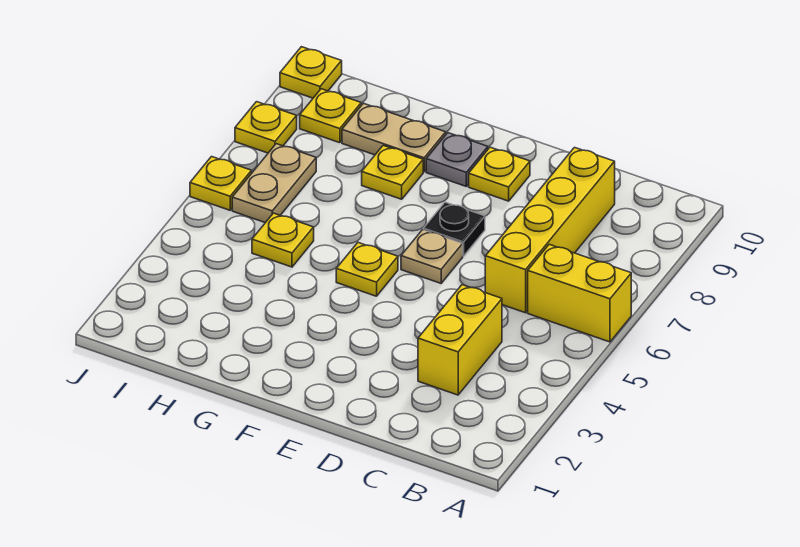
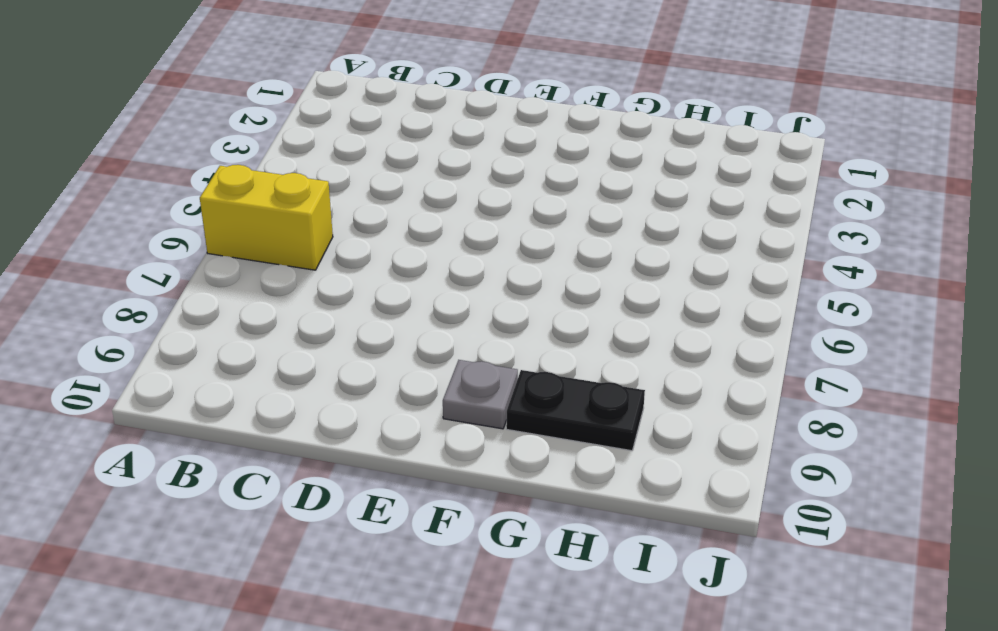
black plate G9:H9 level 1 -> tan plate G9:H9 level 1
none -> yellow brick C3:C4 level 1
none -> yellow brick C6:C9 level 1
none -> tan plate E6 level 1

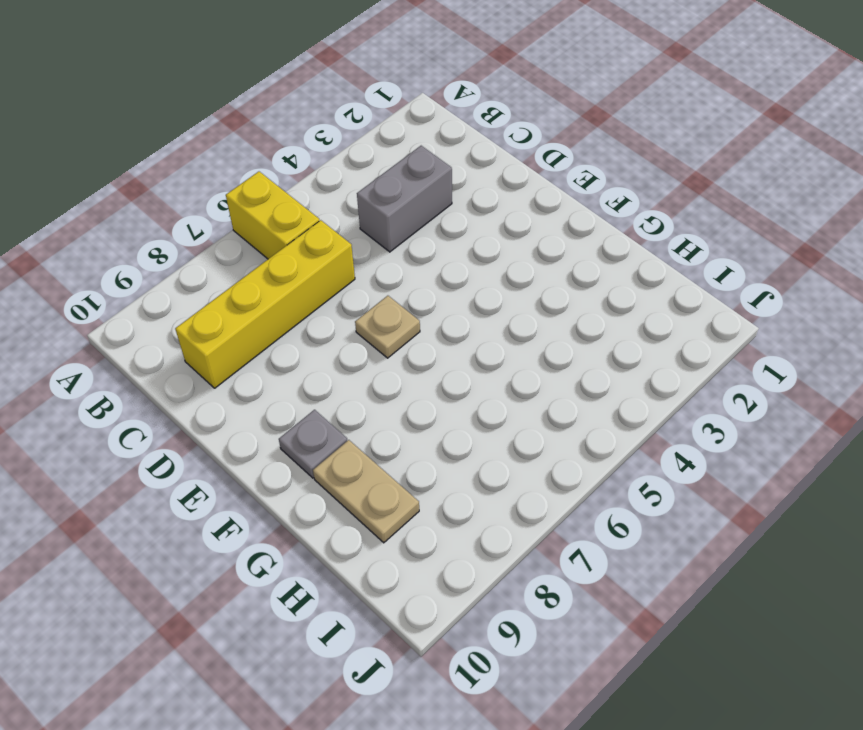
grey brick C3:C4 level 1 -> yellow brick C3:C4 level 1
none -> black plate E7 level 1
none -> yellow plate E9 level 1
none -> yellow plate F5 level 1

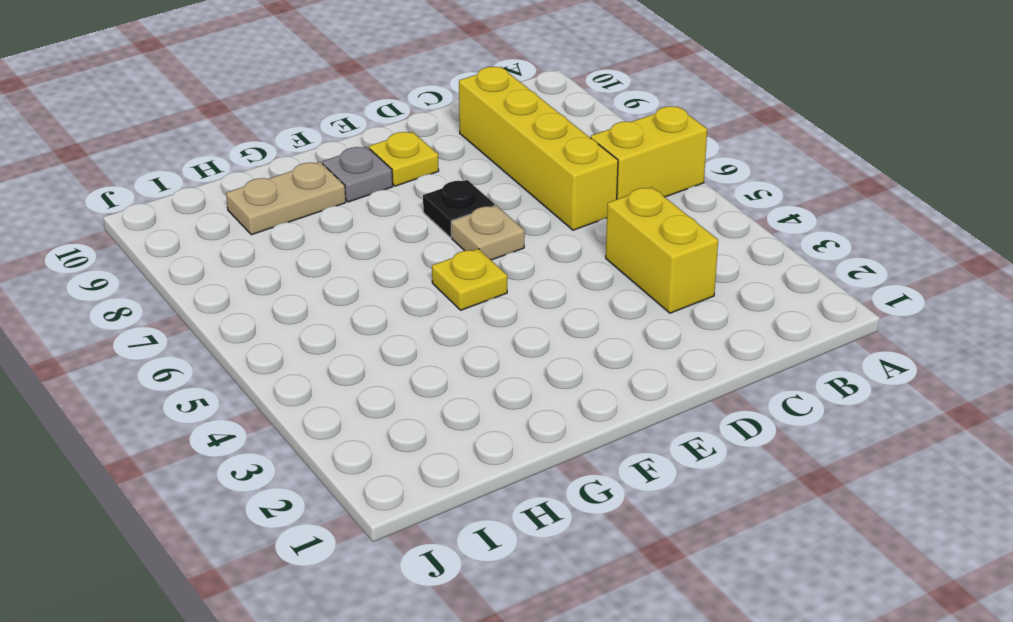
none -> yellow plate G8 level 1
none -> yellow plate H5 level 1
none -> tan plate I6:I7 level 1

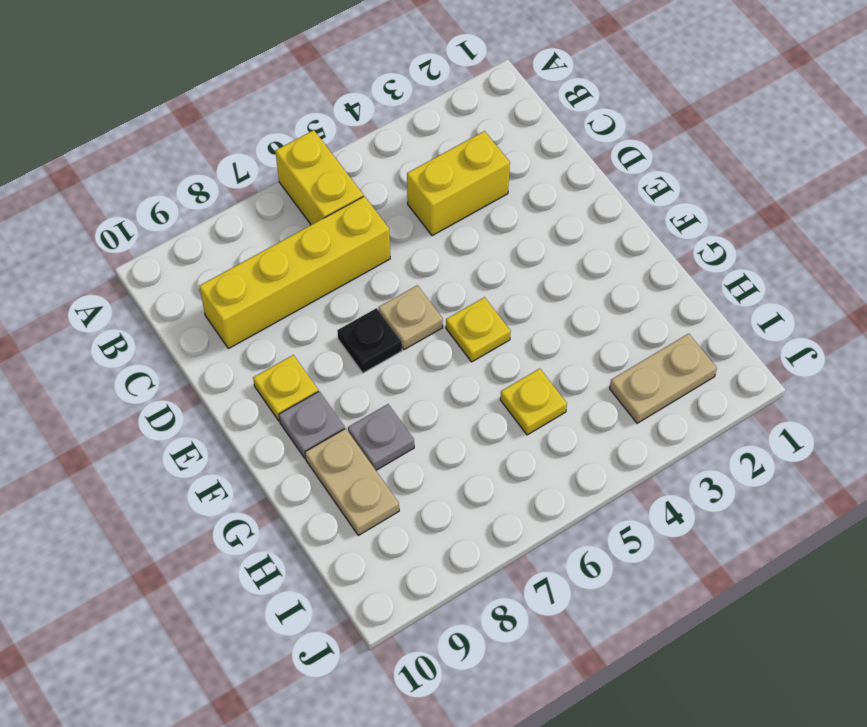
grey plate G8 level 1 -> yellow plate G8 level 1
tan plate I2:I3 level 1 -> tan plate I6:I7 level 1
none -> yellow plate I9 level 1
none -> yellow plate J6 level 1
none -> yellow plate J8 level 1

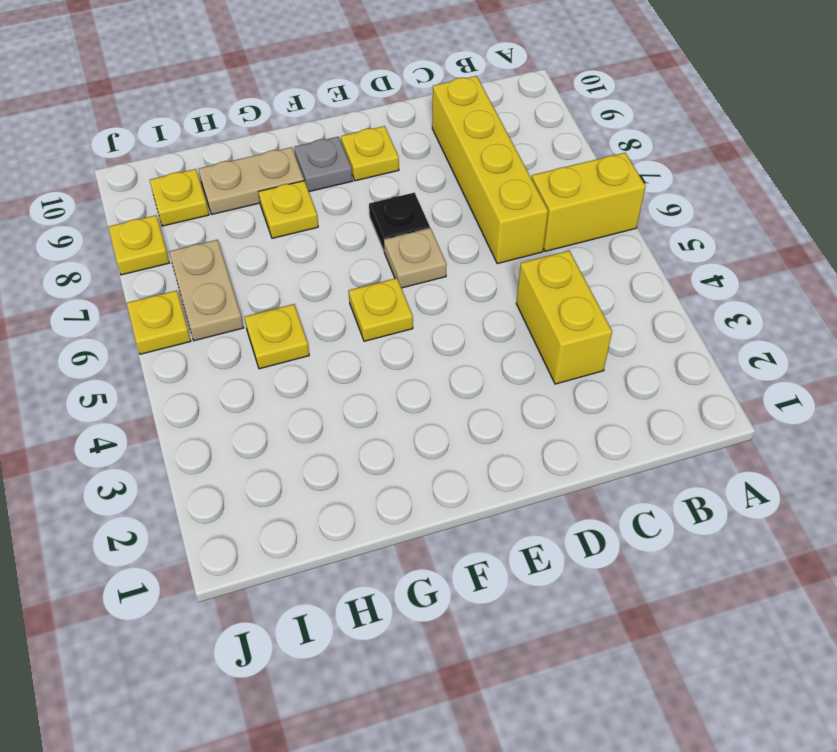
none -> yellow plate J10 level 1

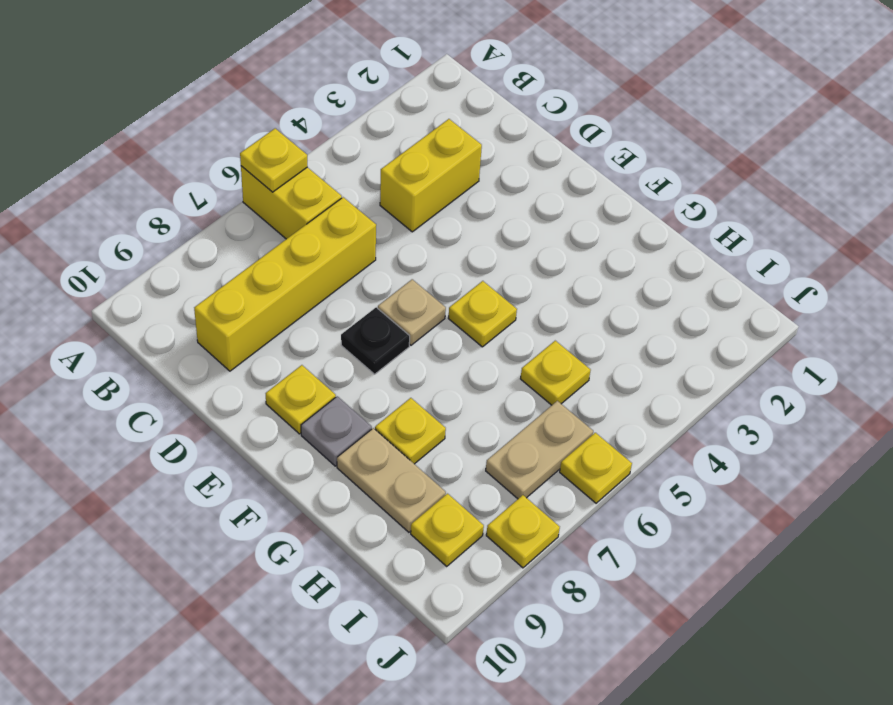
yellow plate A6 level 2 -> yellow plate J10 level 1

